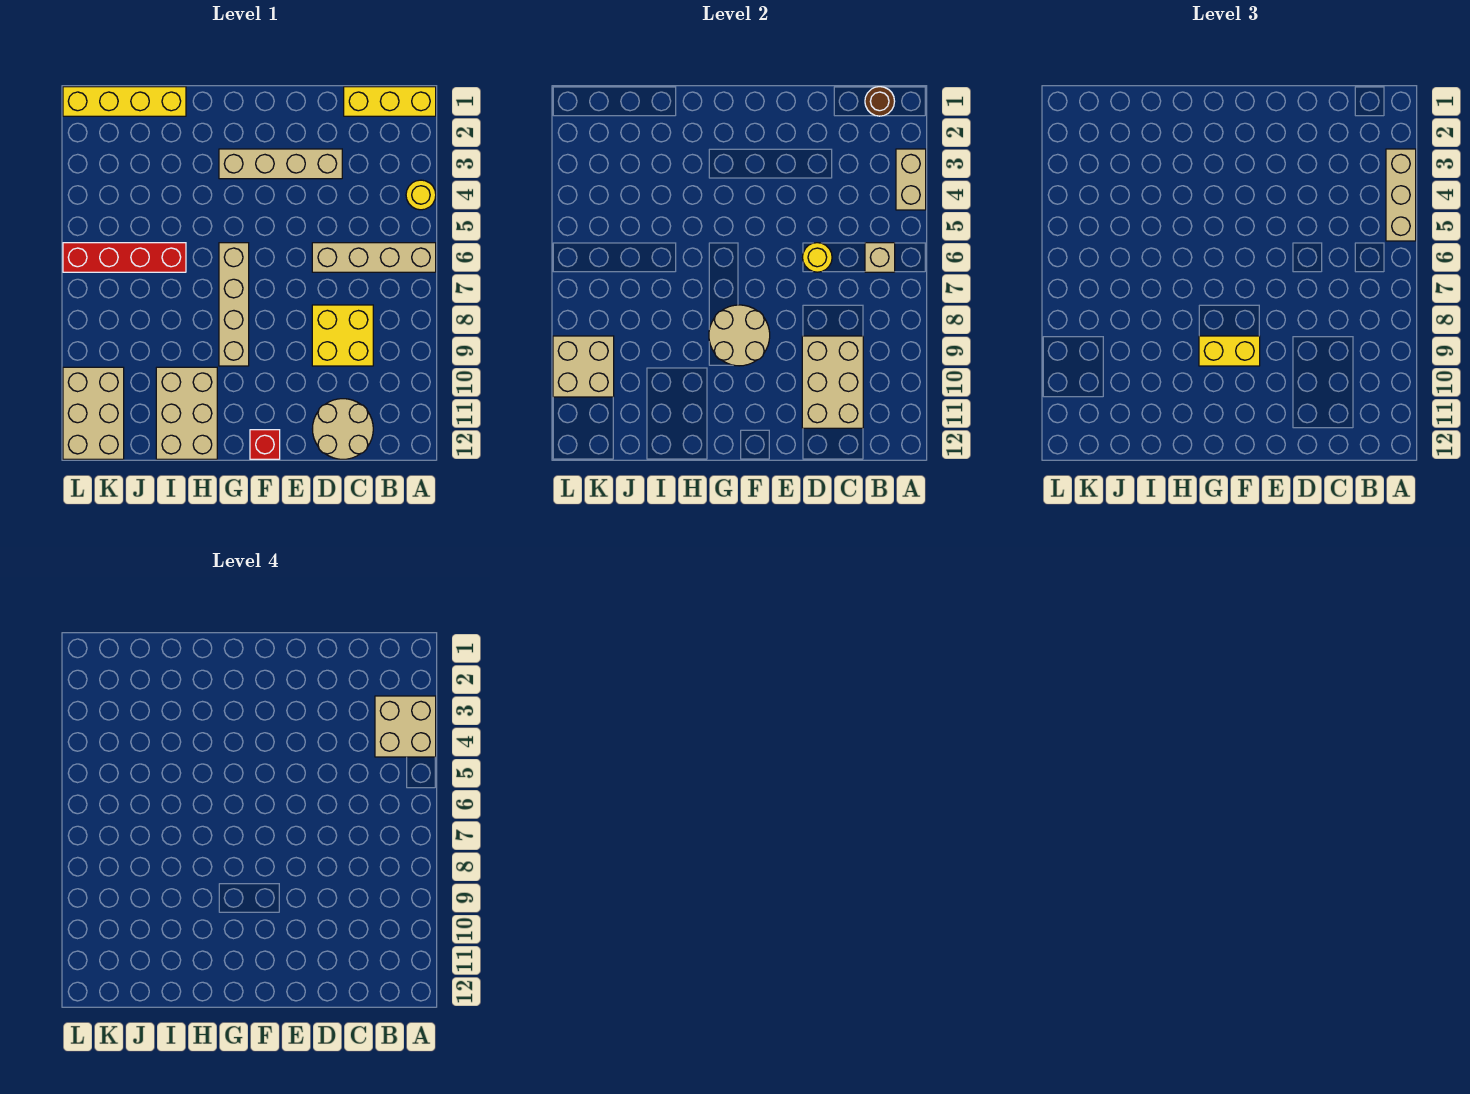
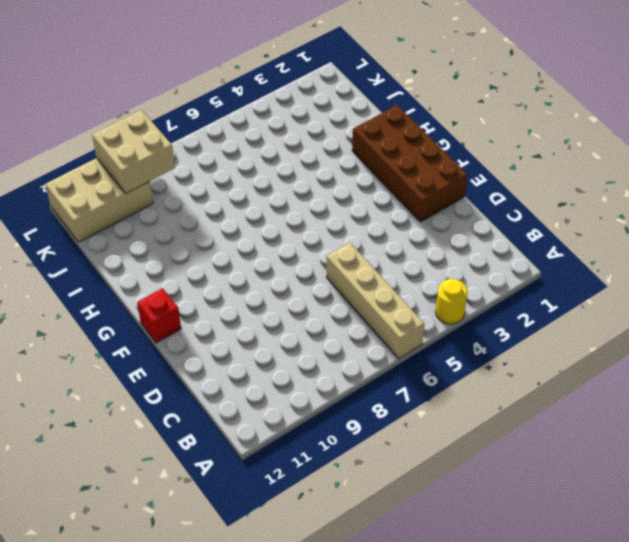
brown brick E1:H2 level 1 -> none
none -> yellow brick A1:C1 level 1
none -> yellow brick C8:D9 level 1
none -> tan round brick C11:D12 level 1

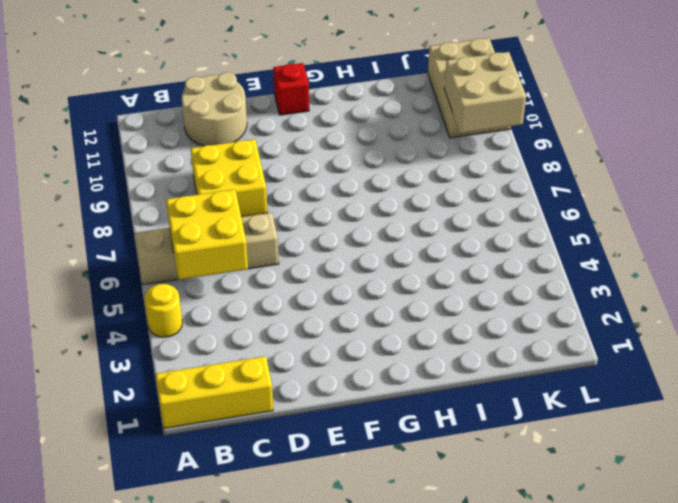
yellow brick B5:C6 level 2 -> tan brick B6 level 2
none -> tan brick D3:G3 level 1
none -> tan brick G6:G9 level 1
none -> tan brick H10:I12 level 1

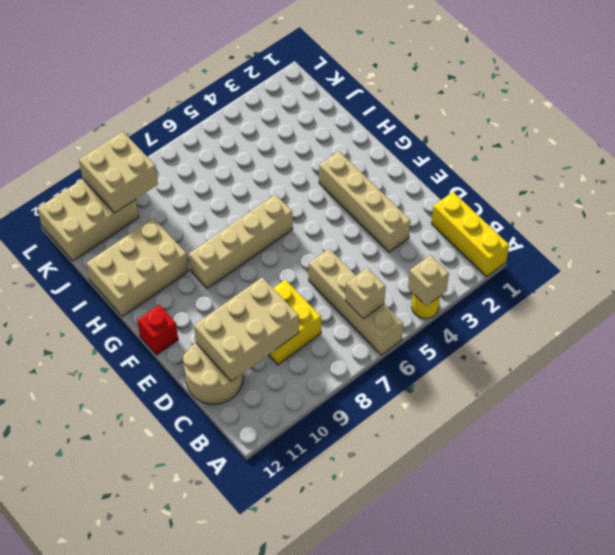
tan brick A4 level 2 -> tan brick A3:A4 level 2
none -> yellow brick I1:L1 level 1
none -> red brick I6:L6 level 1
none -> brown round brick B1 level 2

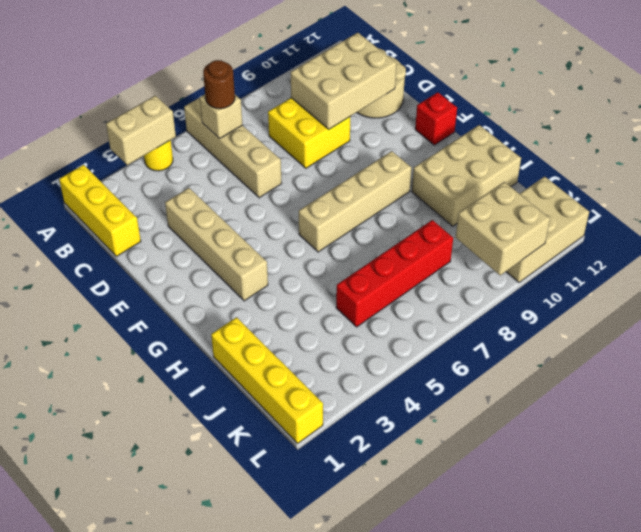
brown round brick B6 level 3 -> brown round brick B1 level 2
red brick J5:J8 level 1 -> red brick I6:L6 level 1
none -> yellow round brick D6 level 2
none -> tan round brick F8:G9 level 2
none -> tan brick A3:A5 level 3

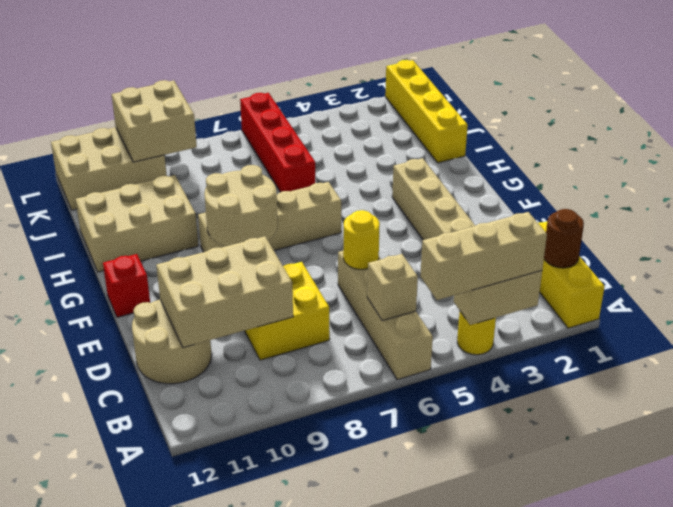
none -> yellow brick F9:G9 level 3
none -> tan brick A3:B4 level 4

